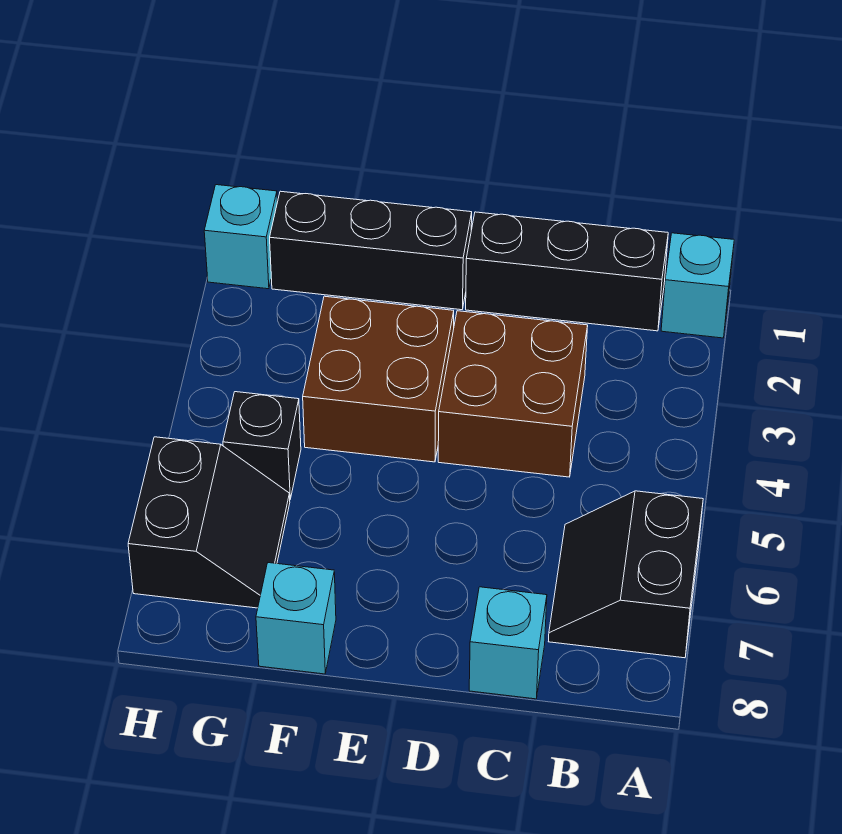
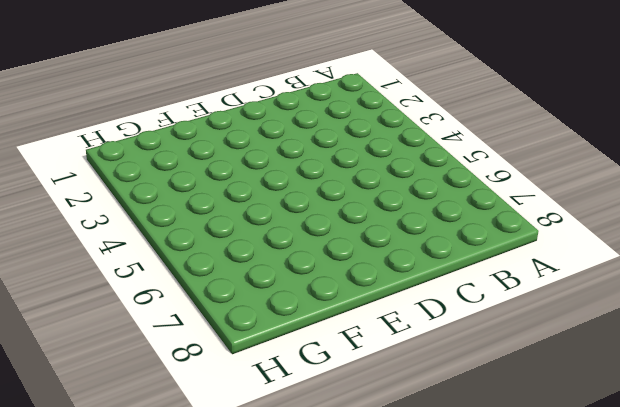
none -> cyan brick A1 level 1
none -> black slope A6:B7 level 1 top A

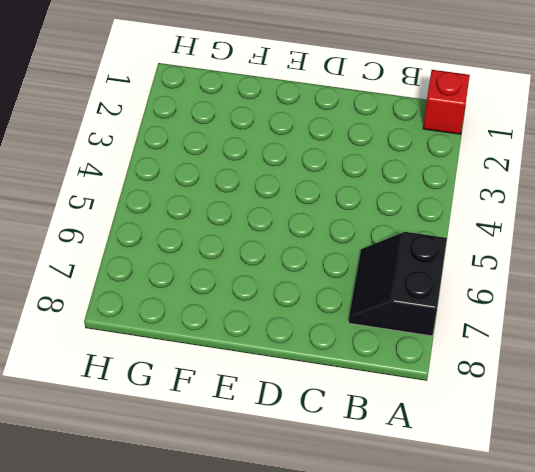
red brick A1 level 1 -> cyan brick A1 level 1
none -> black brick B1:D1 level 1
none -> brown brick C3:D4 level 1

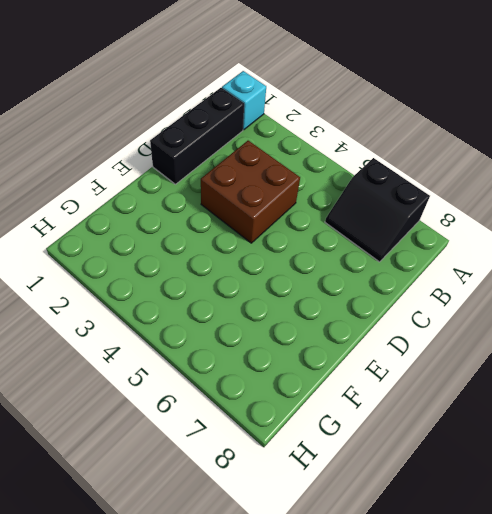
none -> cyan brick C8 level 1
none -> black brick E1:G1 level 1

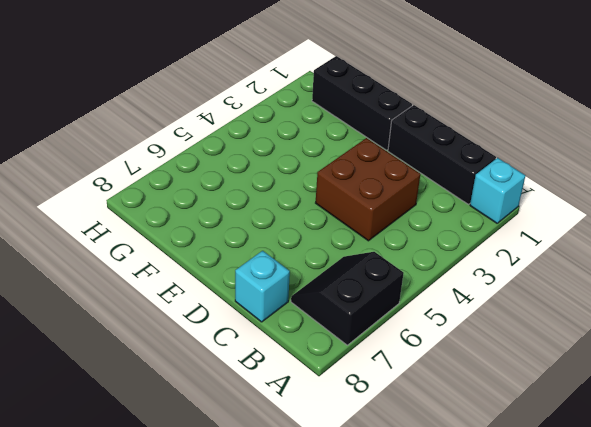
none -> brown brick E3:F4 level 1
none -> cyan brick F8 level 1

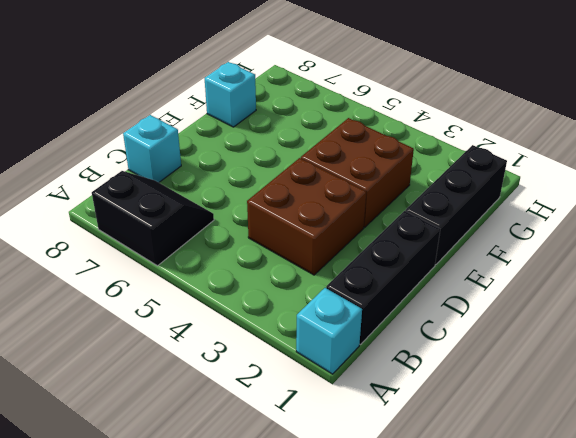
none -> black brick G5 level 1
none -> black slope G6:H7 level 1 top H

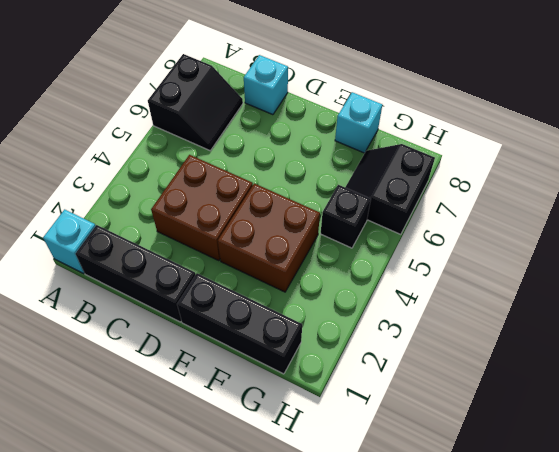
none -> cyan brick H1 level 1

